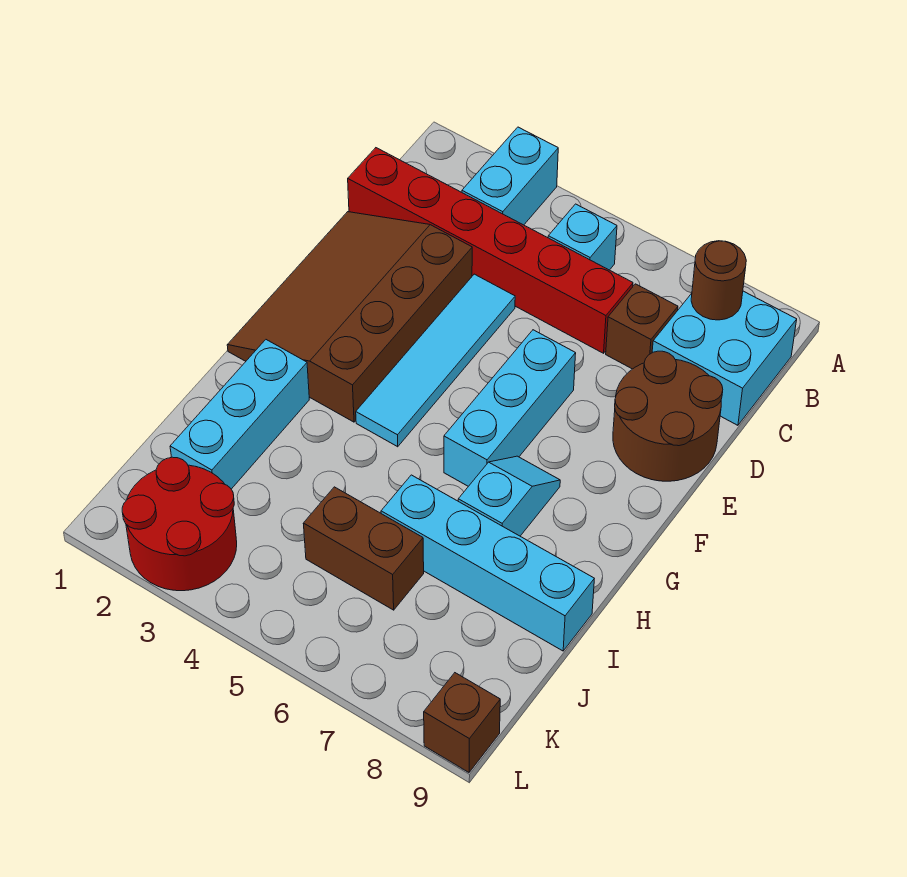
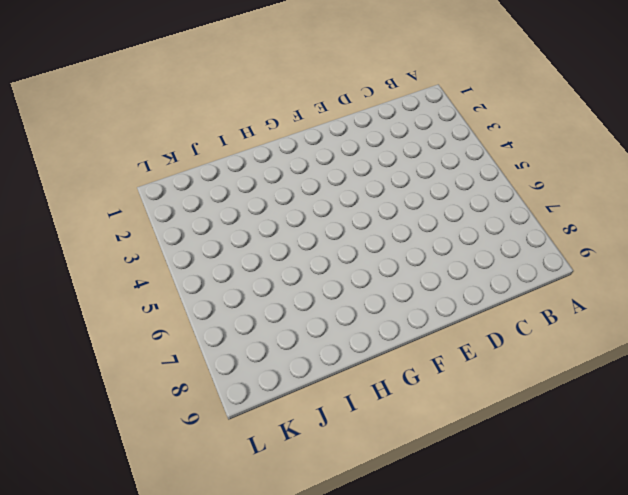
none -> cyan brick A3:B3 level 1
none -> cyan brick B5 level 1
none -> cyan brick B8:C9 level 1

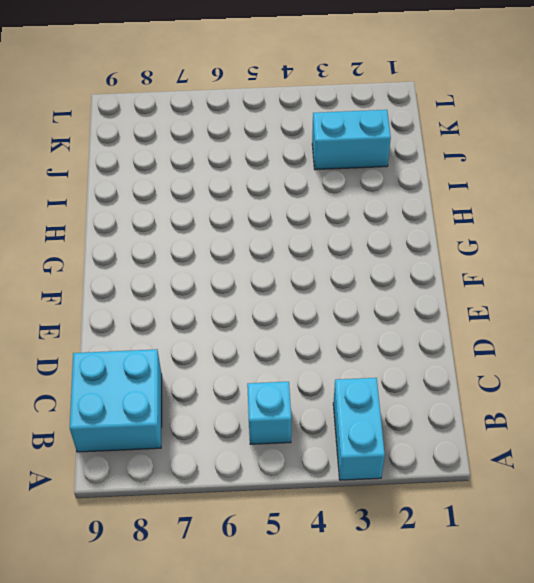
cyan brick J2:J3 level 1 -> cyan brick H2:J2 level 1
none -> red brick C1:C6 level 1
none -> brown brick C7 level 1
none -> brown slope D1:G3 level 1 top 3

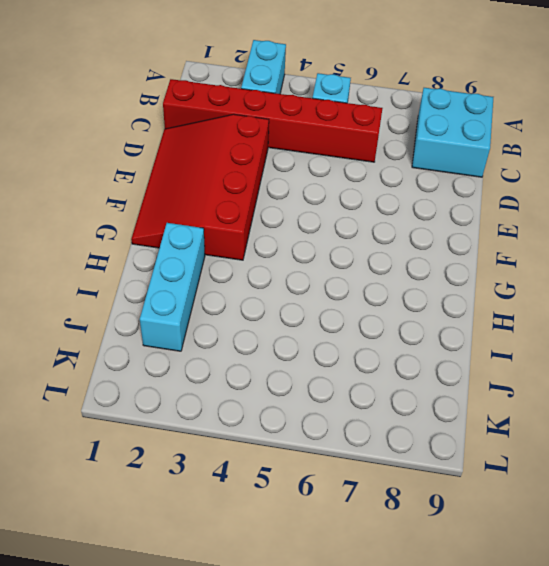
red slope D1:G3 level 1 top 3 -> brown slope D1:G3 level 1 top 3
none -> brown brick C7 level 1
none -> cyan tile D4:G4 level 1
none -> brown round brick D8:E9 level 1

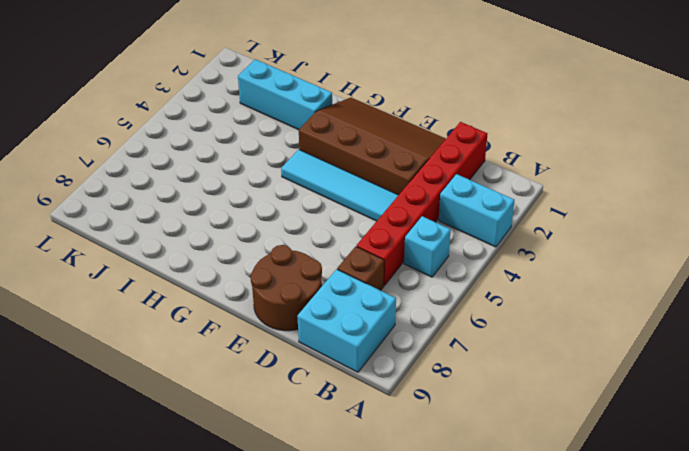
none -> cyan brick E6:G6 level 1
none -> cyan slope G7:H7 level 1 top H
none -> cyan brick I6:I9 level 1

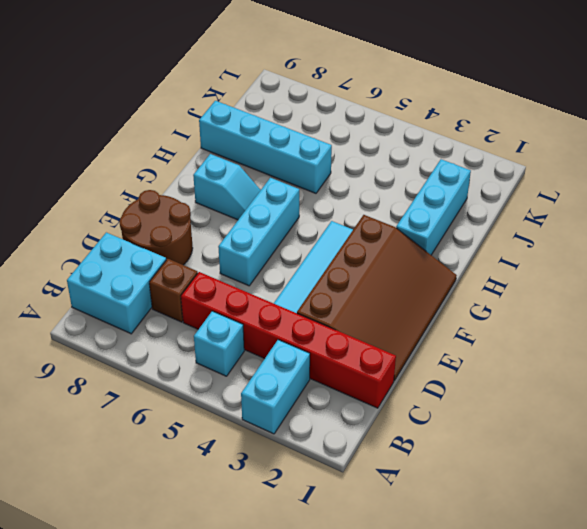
cyan slope G7:G8 level 1 top 8 -> cyan slope G7:H7 level 1 top H
none -> brown brick J5:J6 level 1
none -> red round brick K2:L3 level 1
none -> brown brick L9 level 1

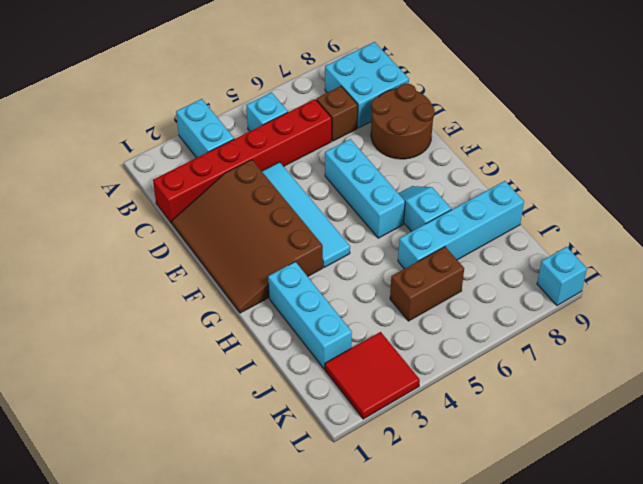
red tile K2:L3 level 1 -> red round brick K2:L3 level 1
cyan brick L9 level 1 -> brown brick L9 level 1
none -> brown round brick B8 level 2

